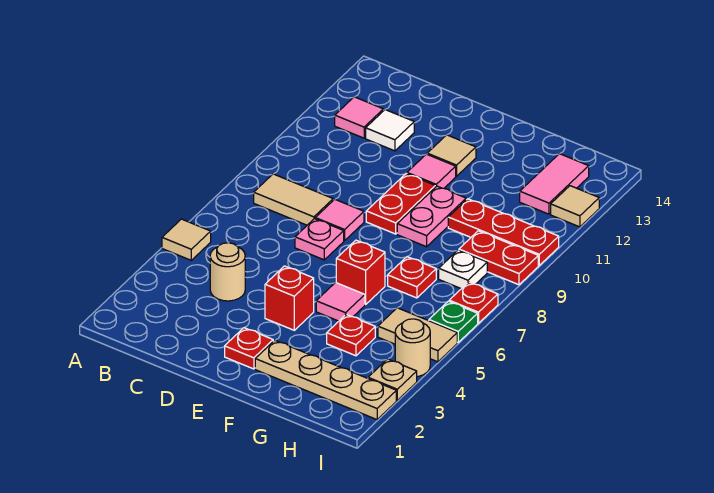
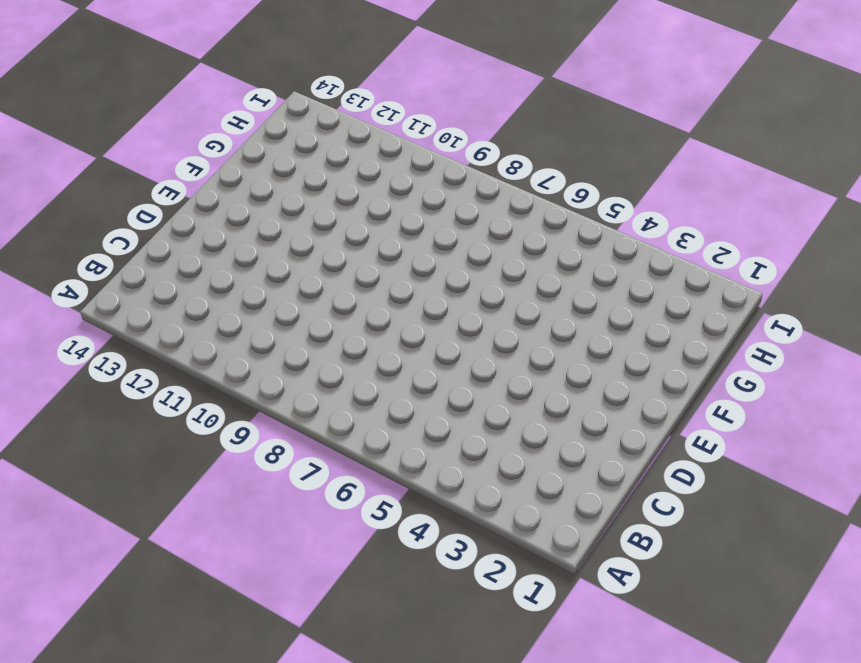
none -> tan tile A5 level 1
none -> tan tile B8:C8 level 1
none -> pink tile B12 level 1

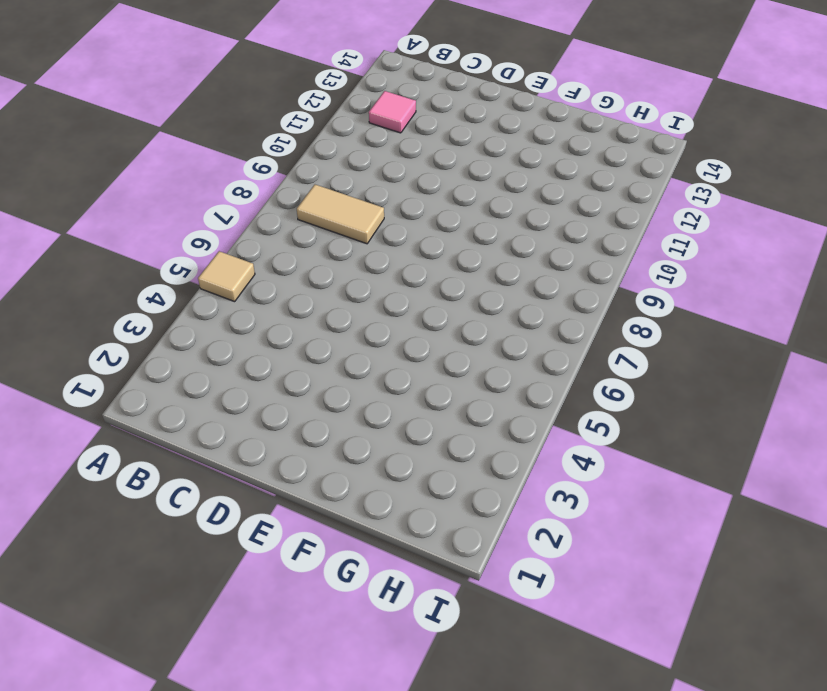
none -> tan round brick C4 level 1
none -> white tile C12 level 1
none -> pink plate D7 level 1

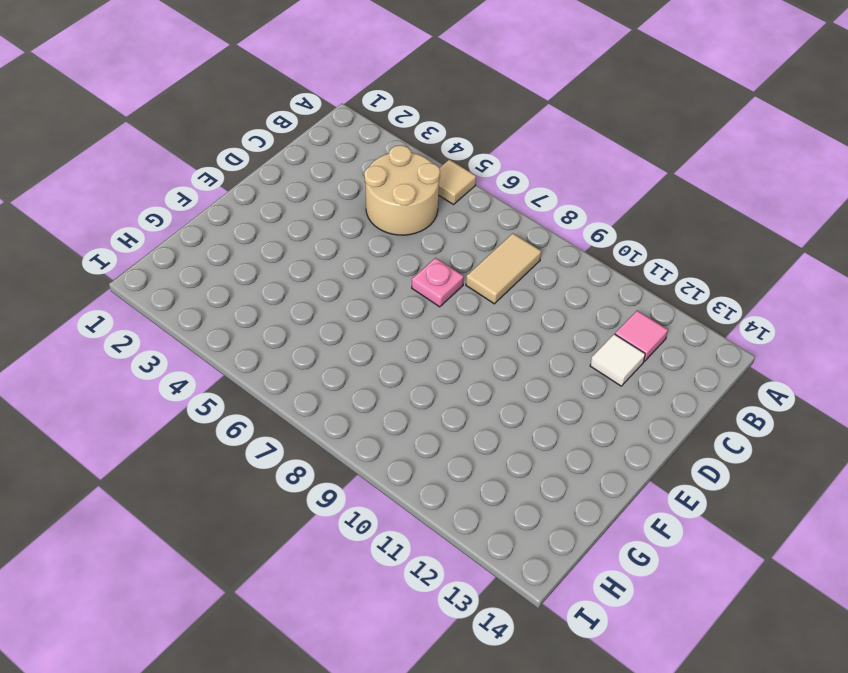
tan round brick B4:C5 level 1 -> tan round brick C4 level 1
none -> pink tile D8 level 1
none -> red plate E2 level 1
none -> red brick E4 level 1

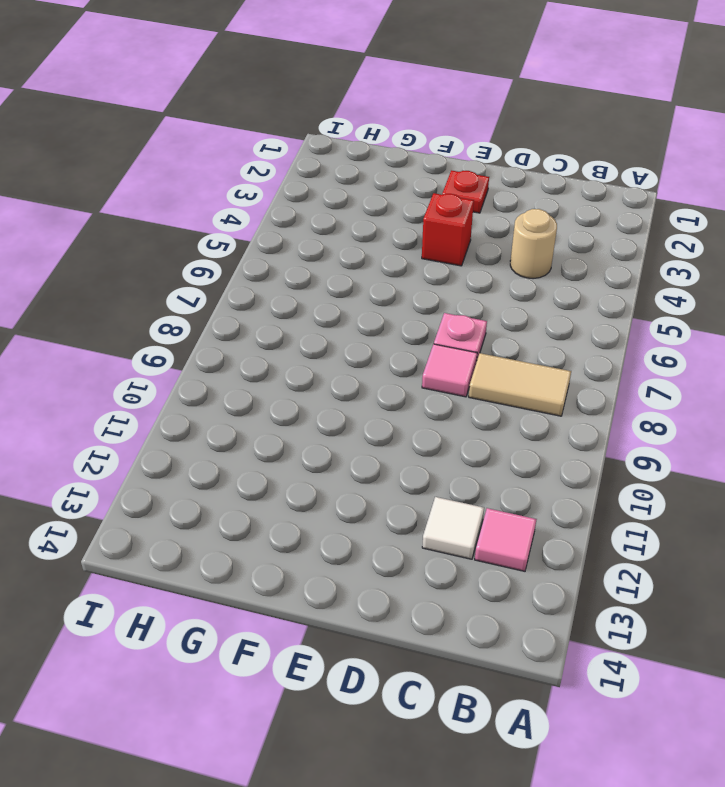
none -> tan tile A5 level 1
none -> red plate E9:E10 level 1
none -> pink tile E11 level 1

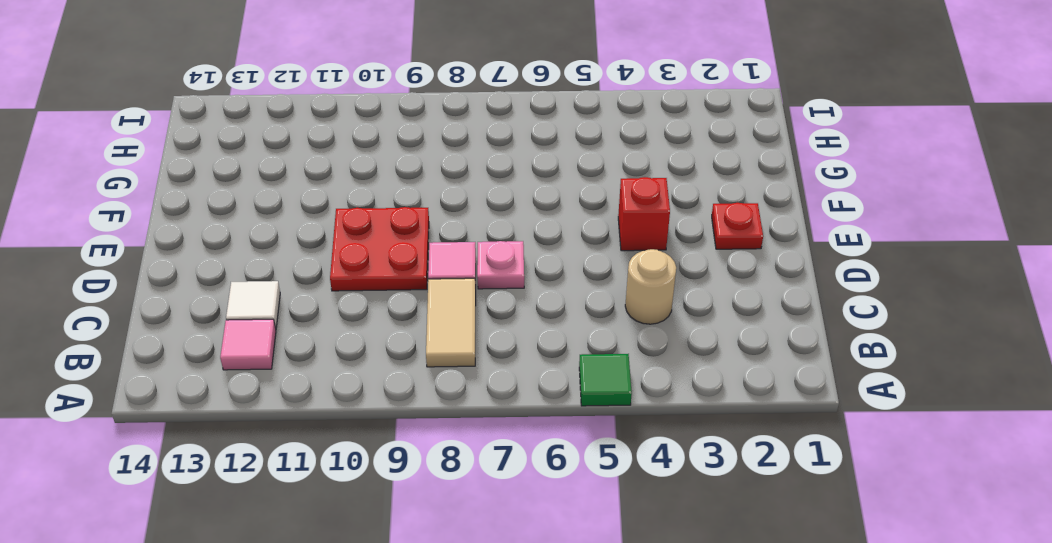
green tile A5 level 1 -> tan tile A5 level 1
red plate D9:E10 level 1 -> red plate E9:E10 level 1
none -> pink tile E11 level 1
none -> tan tile E12 level 1
none -> tan plate F2:I2 level 1

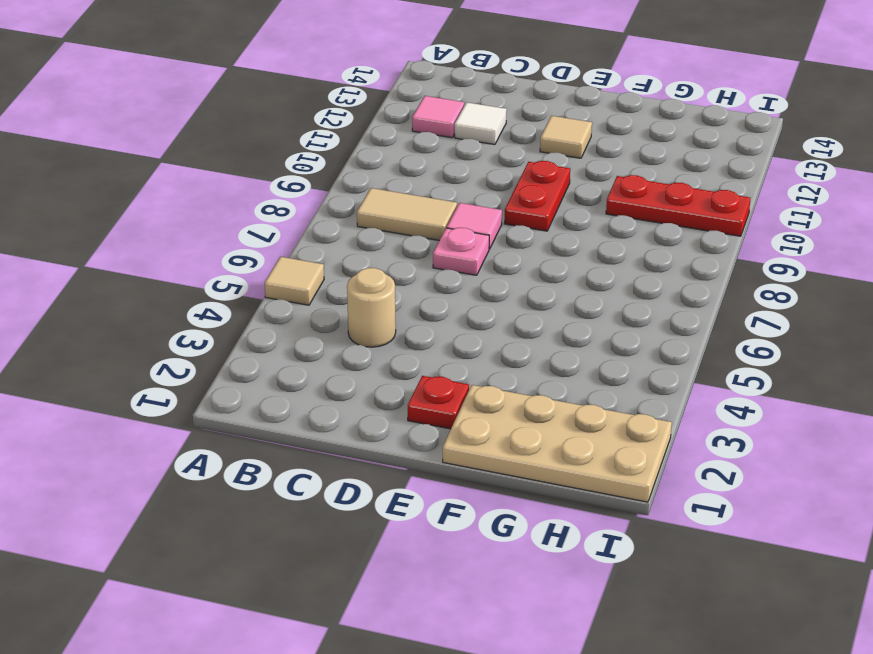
tan plate F1:I2 level 1 -> tan plate F2:I2 level 1
none -> red brick E4 level 1
none -> pink tile E11 level 1
none -> pink tile F5 level 1

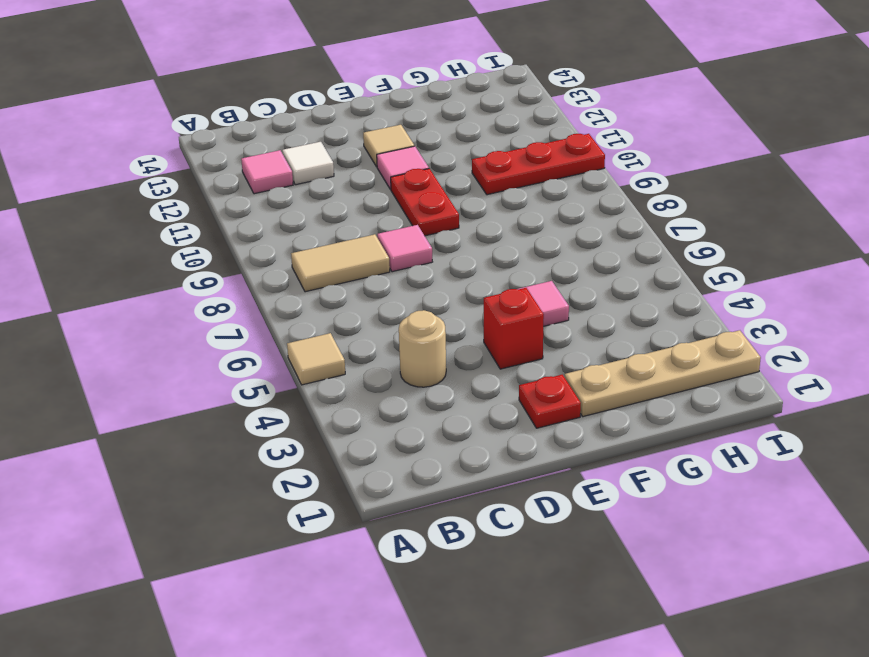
none -> pink plate D7 level 1
none -> red brick F6 level 1
none -> pink plate F9:F10 level 1

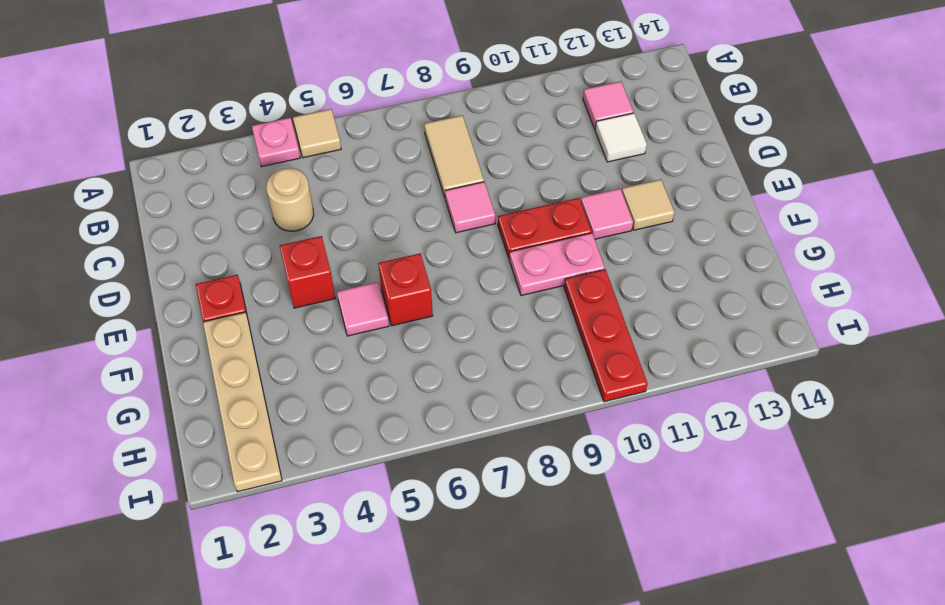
pink plate A4 level 1 -> pink plate D7 level 1
none -> red plate G4 level 1
none -> red plate G7 level 1
none -> tan tile H5:I5 level 1

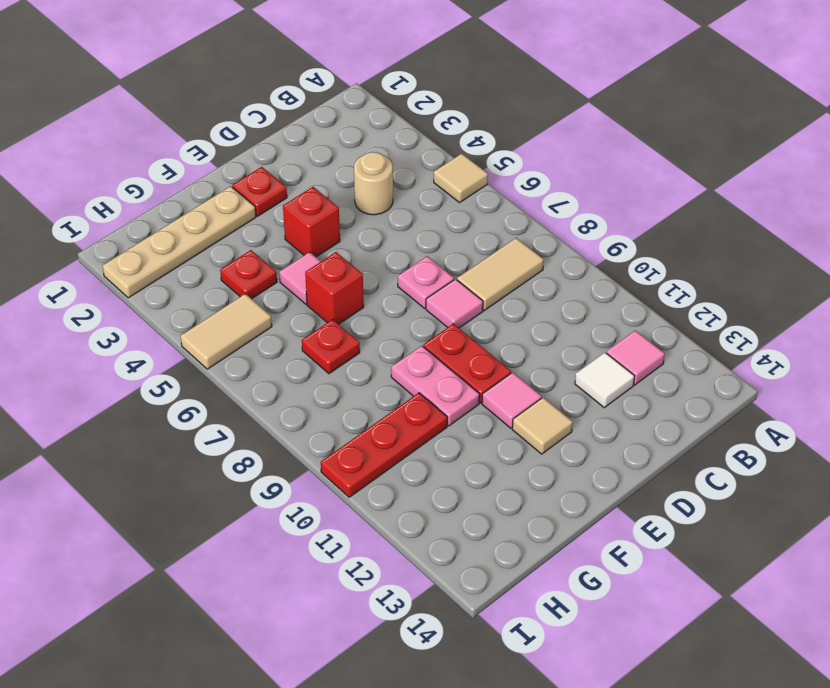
none -> white plate H8 level 1
none -> red plate H9:I9 level 1
none -> pink tile H12:H13 level 1

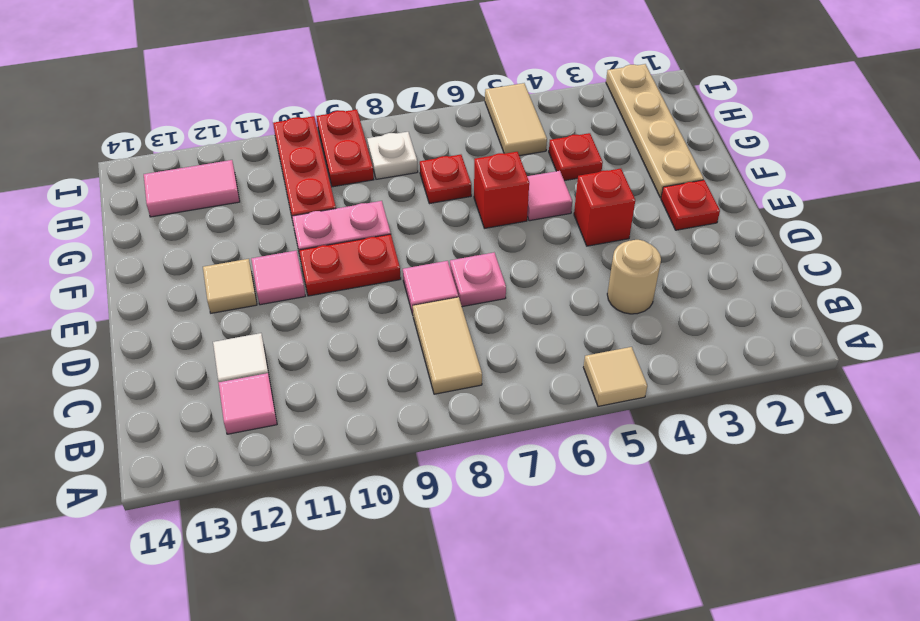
none -> tan plate I3 level 1
none -> tan round brick I4 level 1
none -> green plate I6 level 1

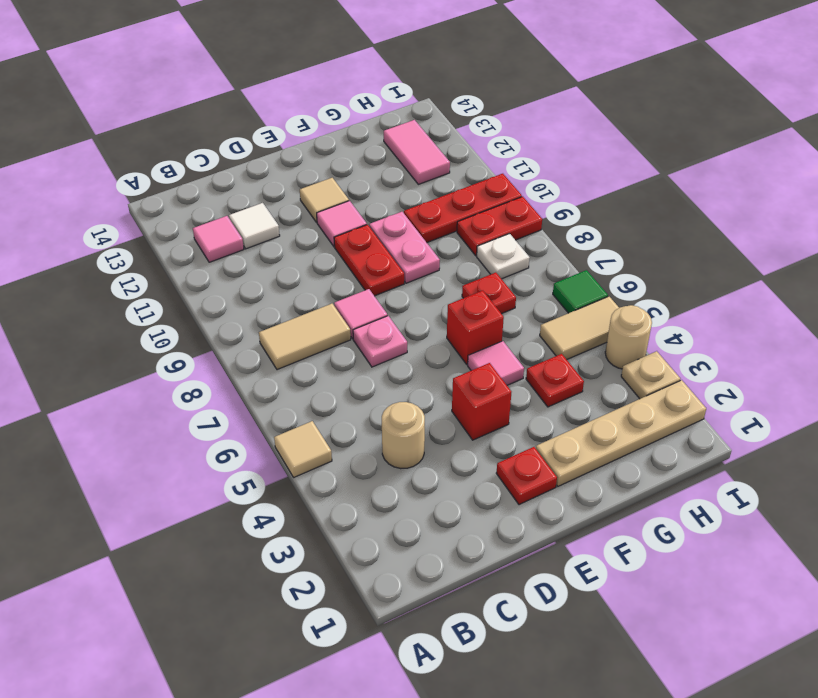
green tile I6 level 1 -> green plate I6 level 1
none -> red plate I7 level 1
none -> tan tile I12 level 1

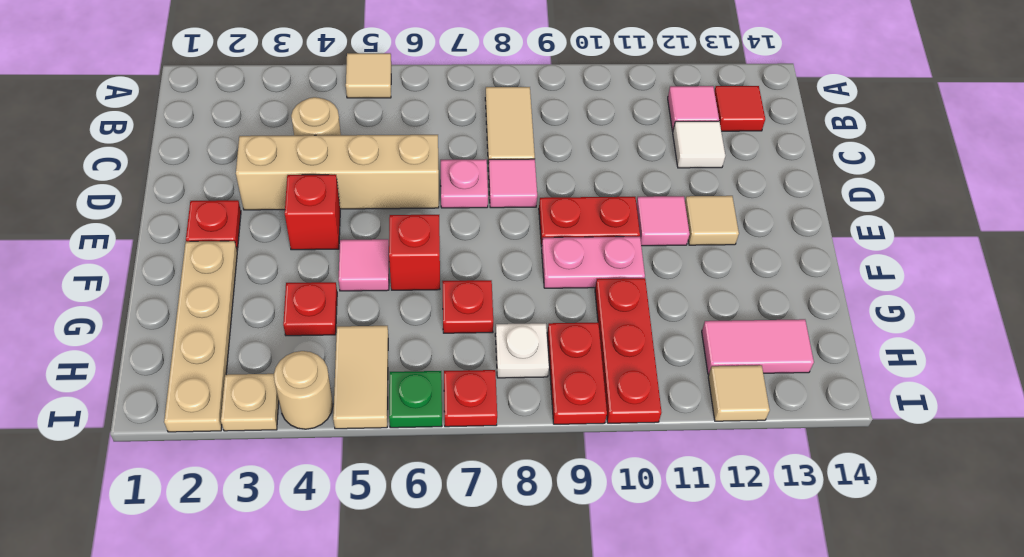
red tile B13 level 1 -> none
tan brick D3:D6 level 1 -> none

